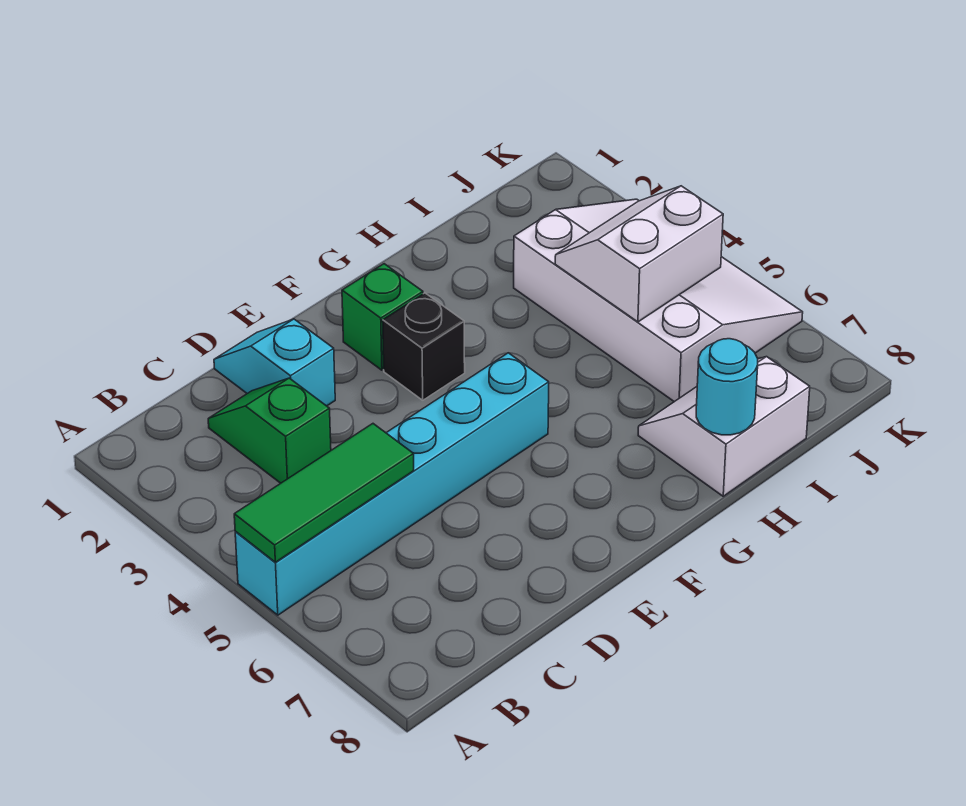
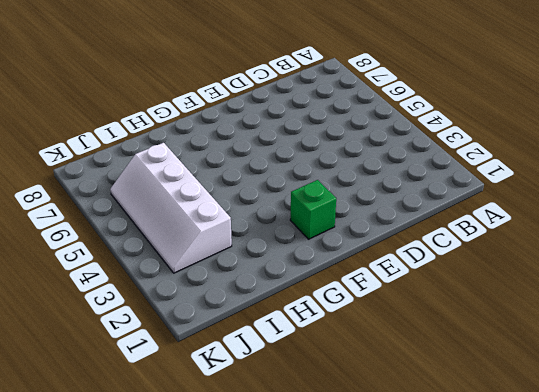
white slope I3:J6 level 1 top I -> white slope I3:K6 level 1 top I
none -> cyan brick A5:F5 level 1
none -> green slope C2:C3 level 1 top 3

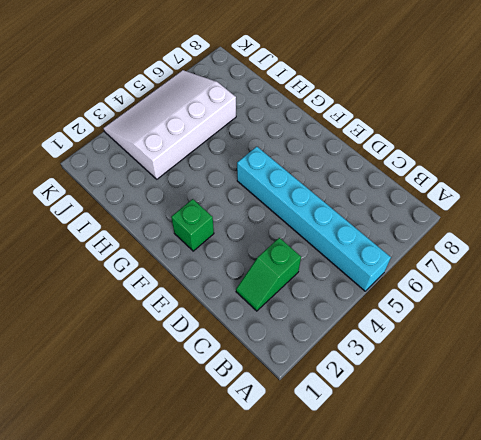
none -> cyan slope D1:D2 level 1 top 2
none -> black brick F3 level 1

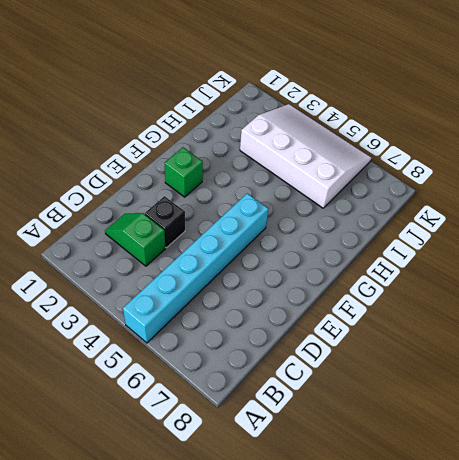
black brick D3 level 1 -> black brick F3 level 1
none -> cyan slope D1:D2 level 1 top 2
none -> white slope H7:I8 level 1 top 8

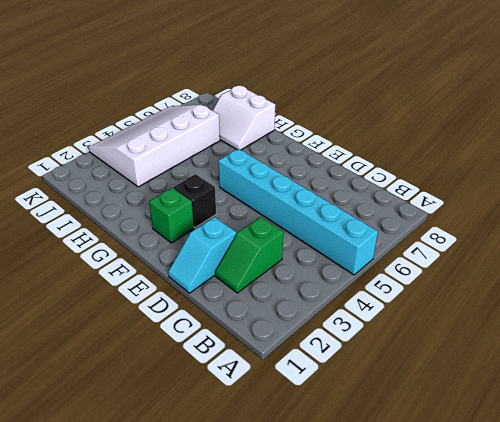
none -> green tile A5:C5 level 2
none -> cyan round brick H8 level 2

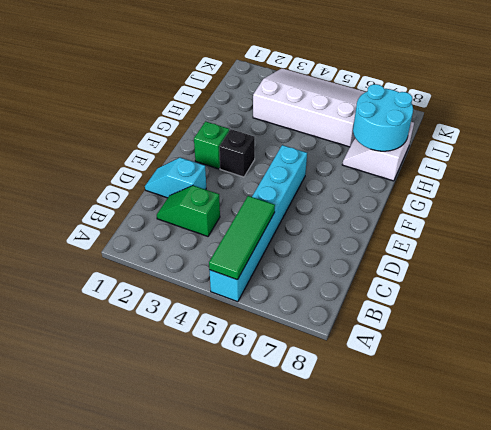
cyan round brick H7:I8 level 2 -> cyan round brick H8 level 2
none -> white slope I4:J5 level 2 top 5

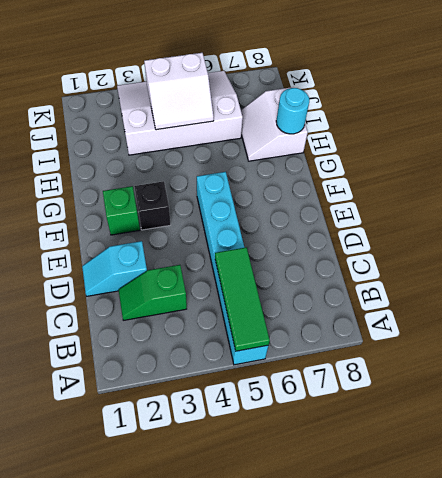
white slope I4:J5 level 2 top J -> white slope I4:J5 level 2 top 5

